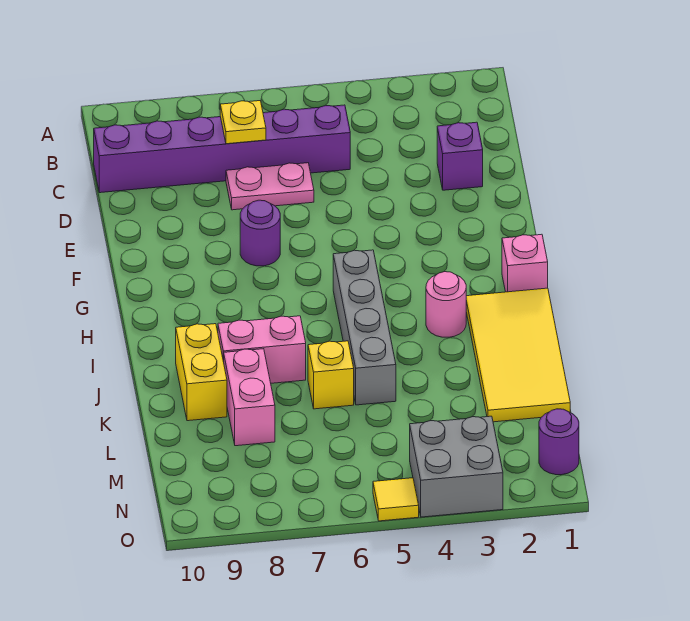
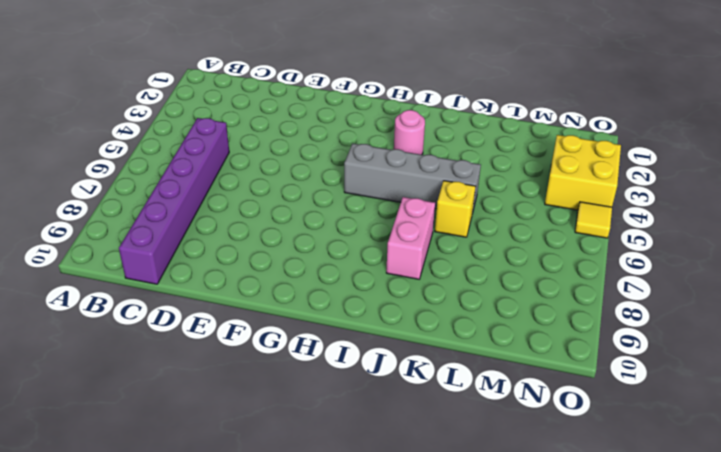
yellow brick N3:O4 level 1 -> grey brick N3:O4 level 1
none -> purple brick D2 level 1
none -> pink plate D6:D7 level 1
none -> purple round brick F7 level 1

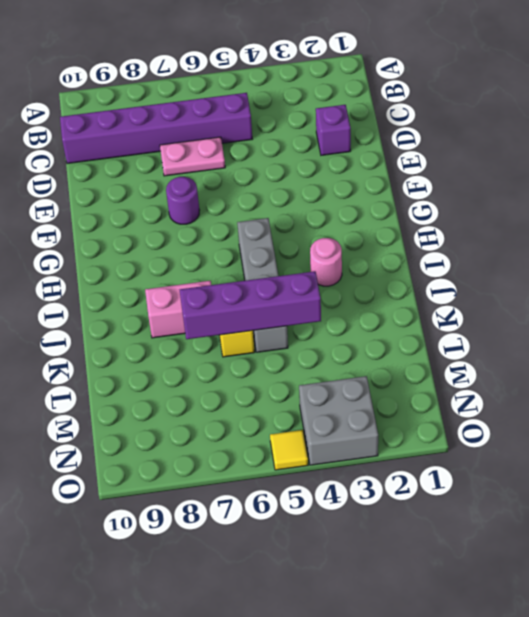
purple brick K4:K7 level 2 -> none
none -> pink brick H1 level 1
none -> yellow tile I1:L2 level 1
none -> yellow brick J9:K9 level 1

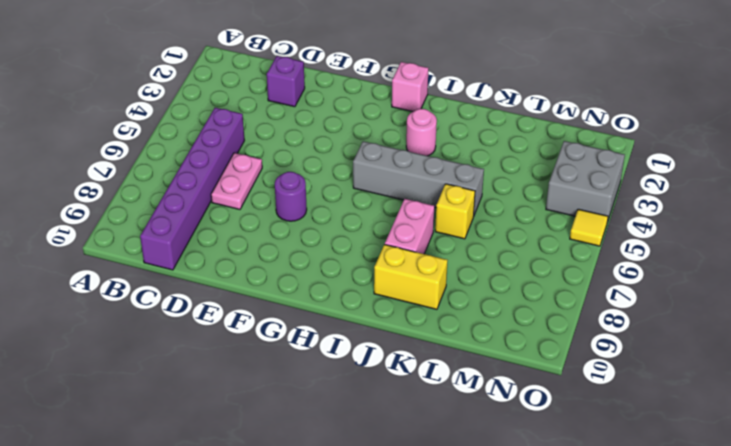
none -> yellow tile I1:L2 level 1
none -> pink brick K8:L8 level 1
none -> purple round brick N1 level 1

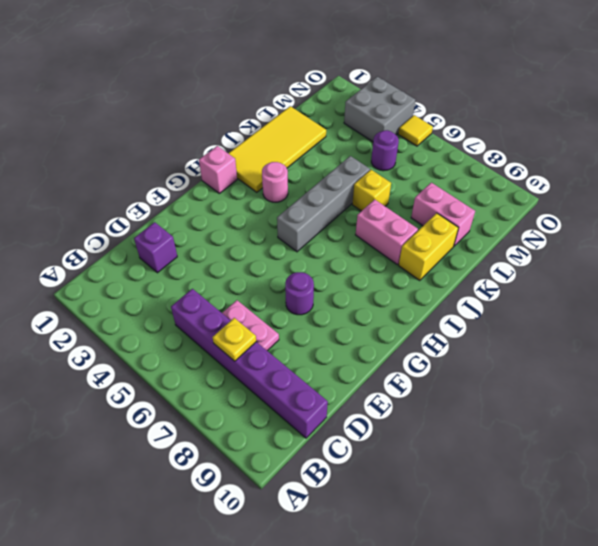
pink brick L8:L9 level 1 -> pink brick K8:L8 level 1
purple round brick M5 level 1 -> purple round brick N1 level 1

